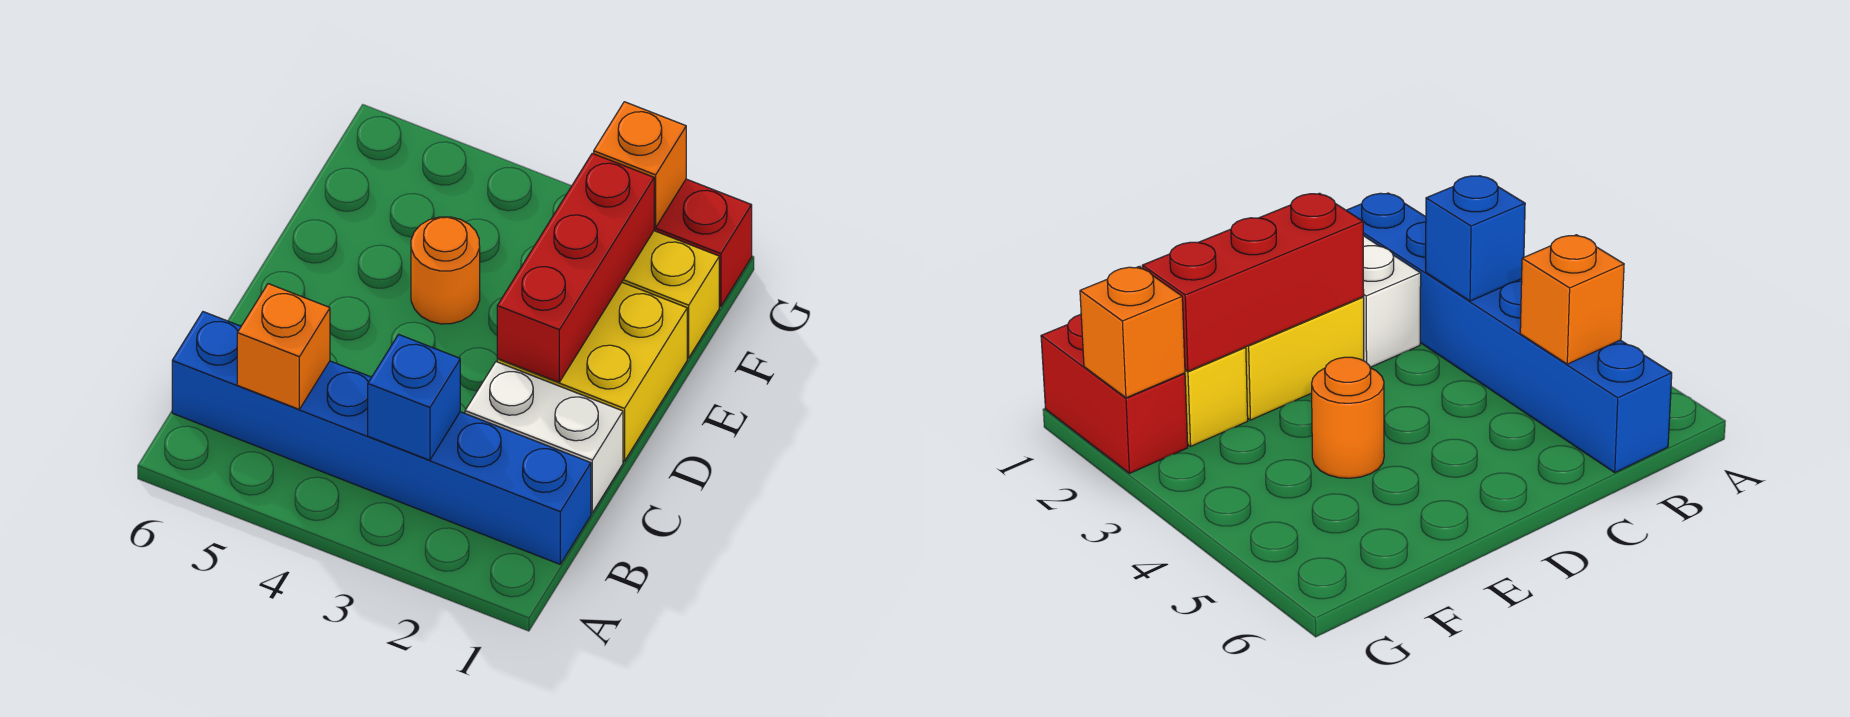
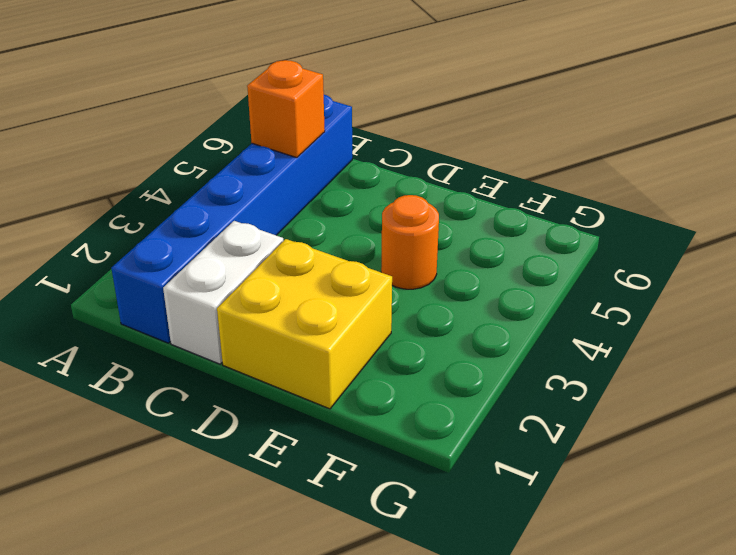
none -> yellow brick F1:F2 level 1
none -> red brick G1:G2 level 1

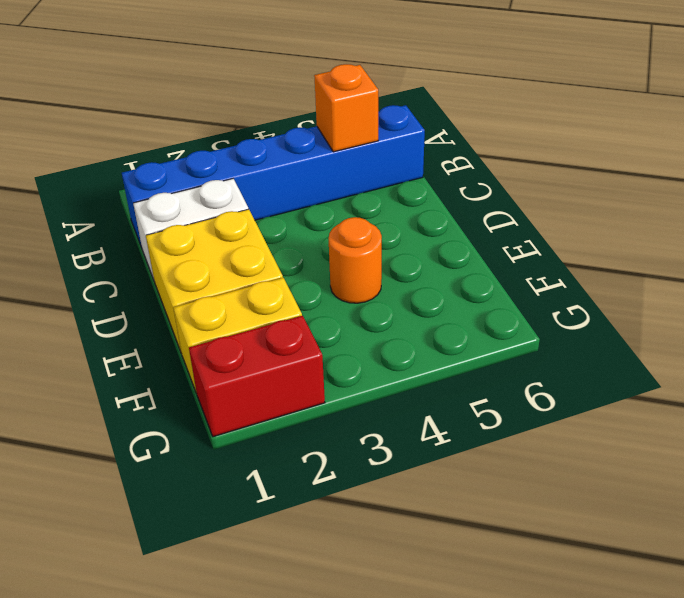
none -> blue brick B3 level 2
none -> red brick D2:F2 level 2

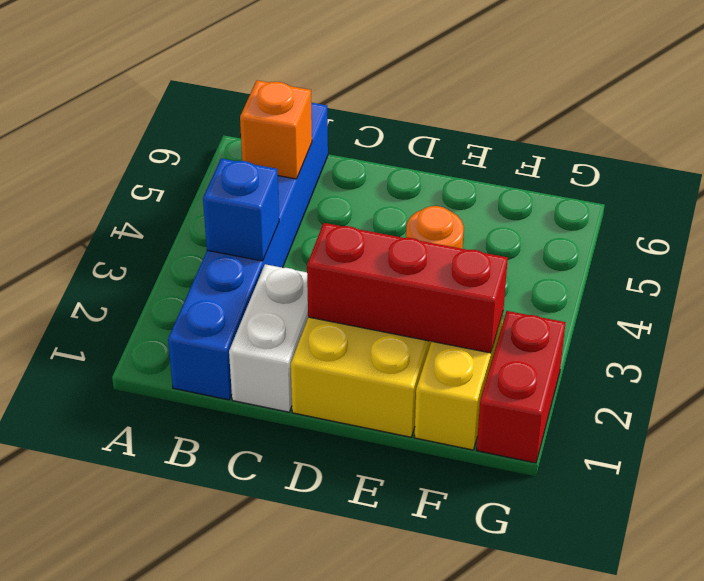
none -> orange brick G2 level 2

